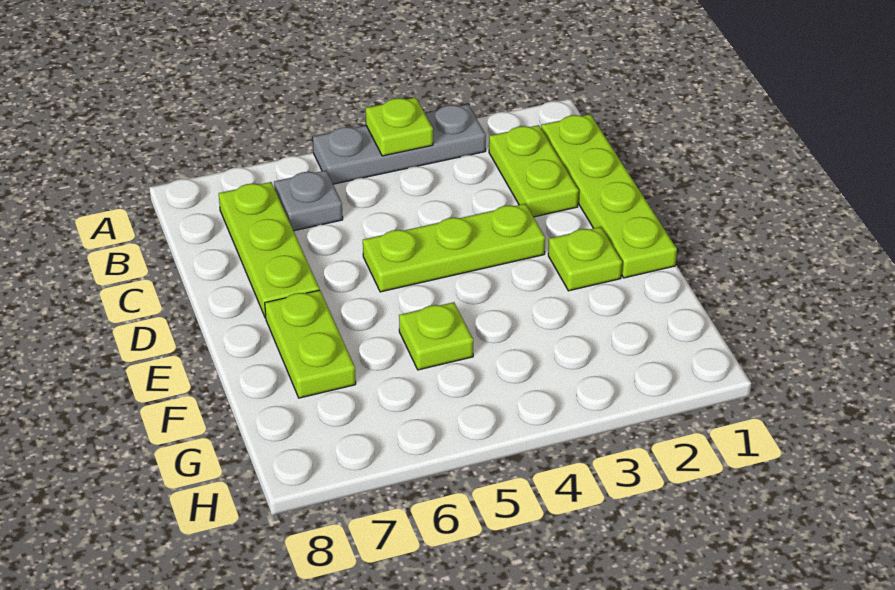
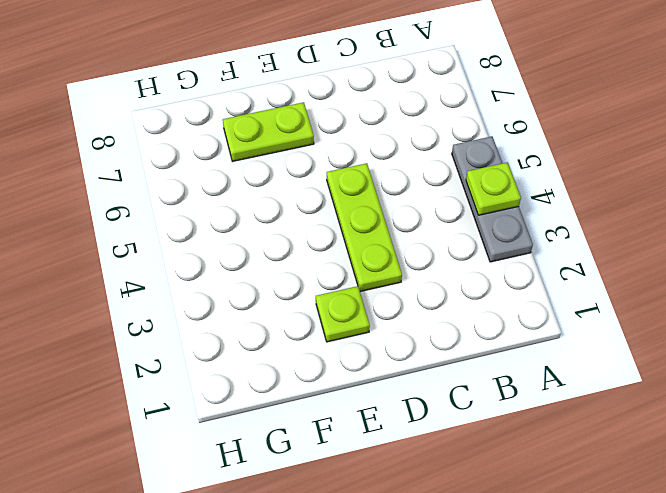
none -> lime plate B1:E1 level 1
none -> lime plate B2:C2 level 1

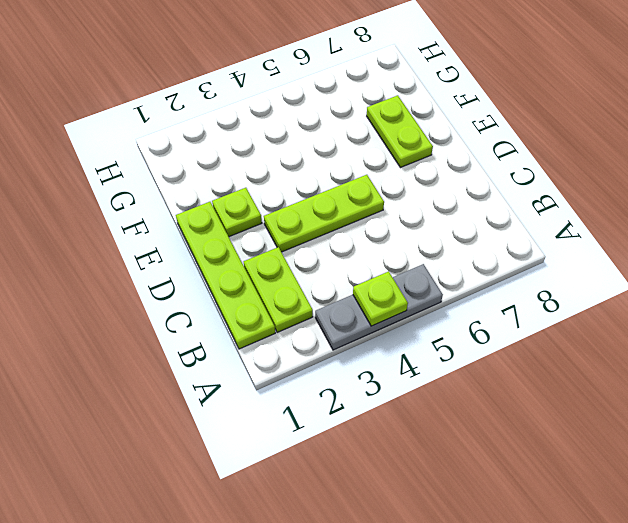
none -> grey plate B6 level 1
none -> lime plate B7:D7 level 1

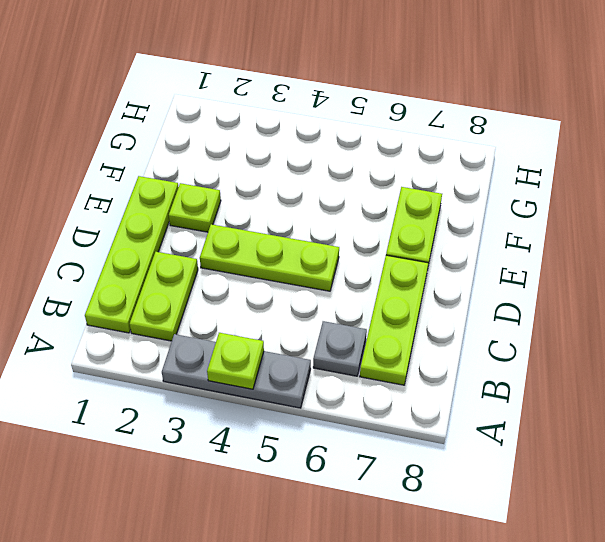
none -> lime plate F5 level 1

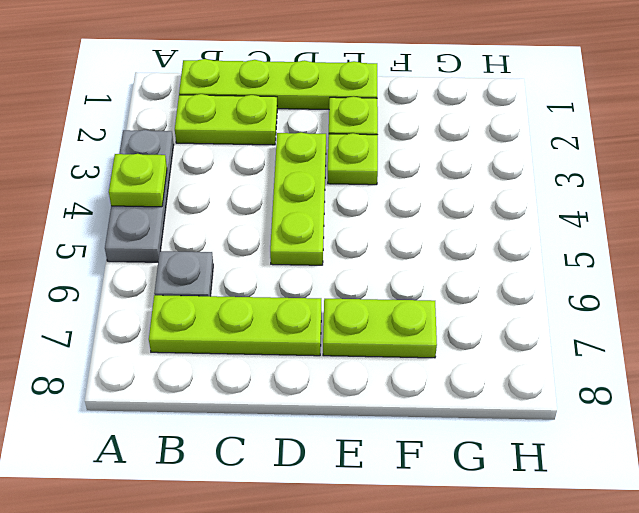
lime plate E3 level 1 -> lime plate F5 level 1

